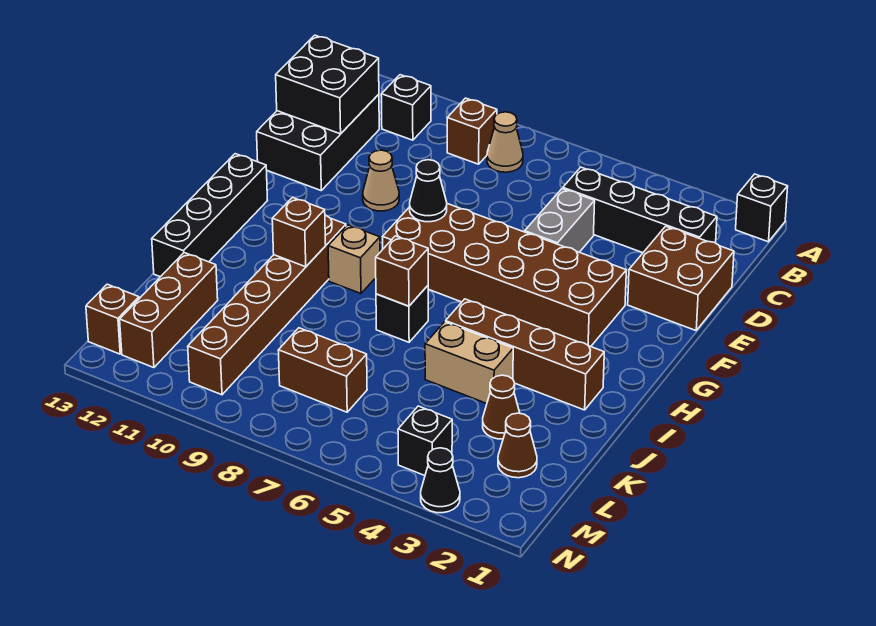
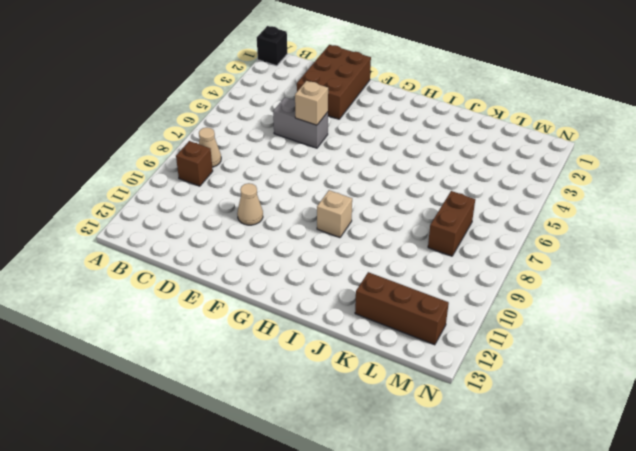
brown brick D1:E3 level 1 -> brown brick D1:E2 level 1
tan brick E5 level 2 -> none
none -> black brick B11 level 1
none -> black brick C2:C5 level 1
none -> black brick C12:E13 level 1

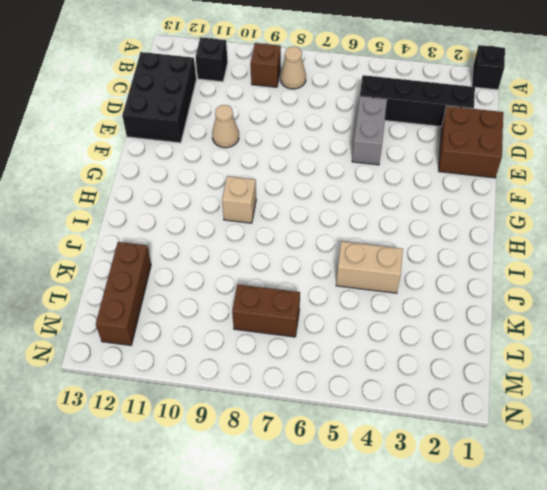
none -> brown brick F3:G8 level 1
none -> black brick G13:J13 level 1
none -> brown brick H10:M10 level 1

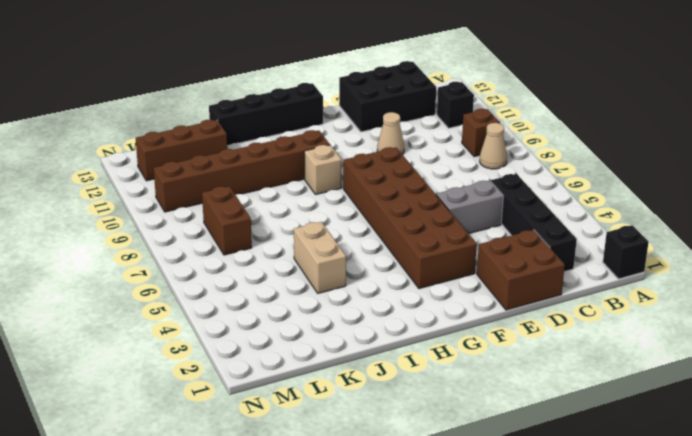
none -> brown brick I2:I5 level 1
none -> black brick I7 level 1
none -> brown cone K3 level 1

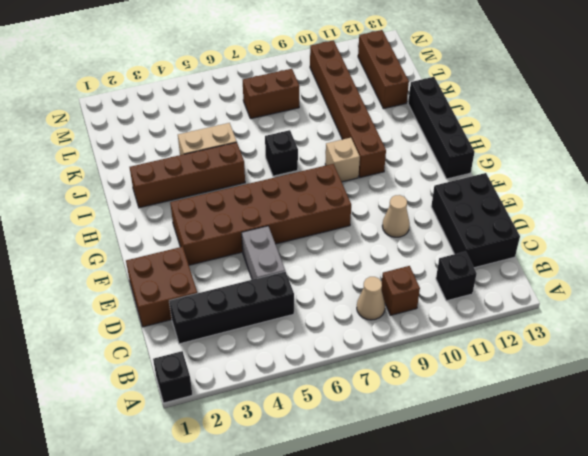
none -> brown cone K3 level 1
none -> brown cone L2 level 1
none -> black brick M4 level 1

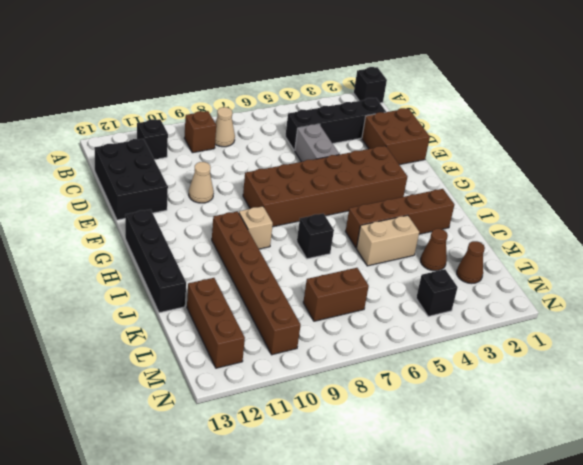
none -> brown brick M13 level 1
none -> black cone N3 level 1
none -> black brick C12:D13 level 2

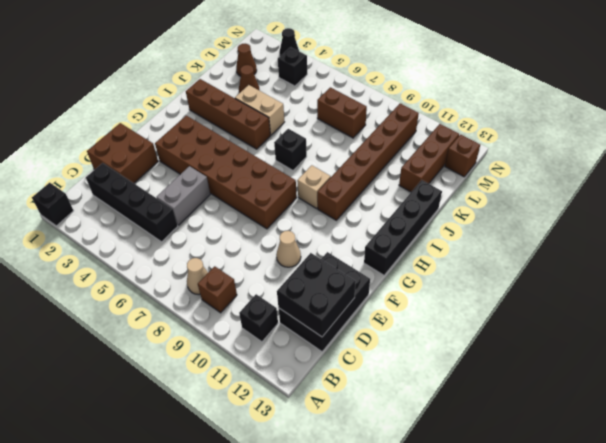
none -> black cone F8 level 2
none -> brown brick I7 level 2
none -> brown brick I10 level 2

